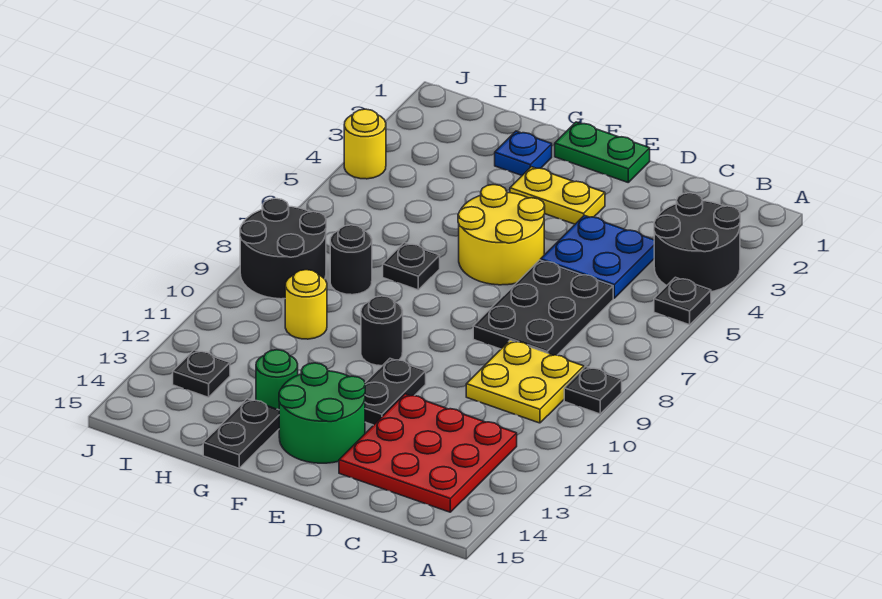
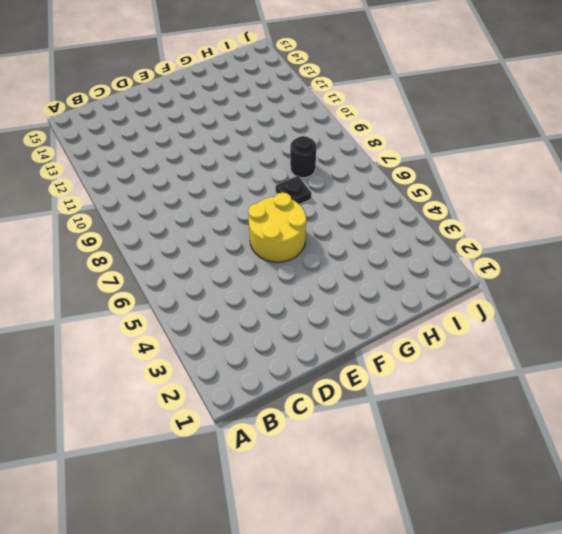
none -> black round brick A3:B4 level 1
none -> black plate A5 level 1
none -> black plate A9 level 1

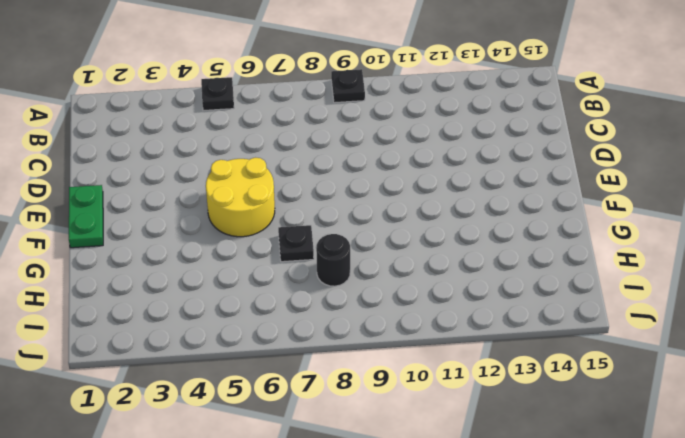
none -> black round brick A3:B4 level 1
none -> yellow plate B9:C10 level 1
none -> red plate B12:D14 level 1

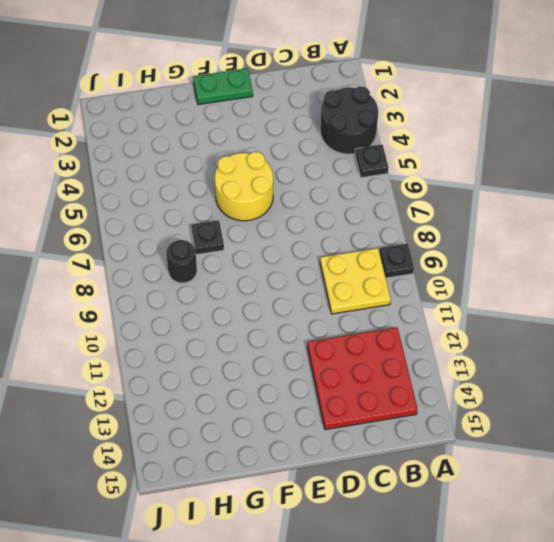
none -> blue plate C4:D5 level 1
none -> black plate C6:D8 level 1
none -> yellow plate E3:F3 level 1

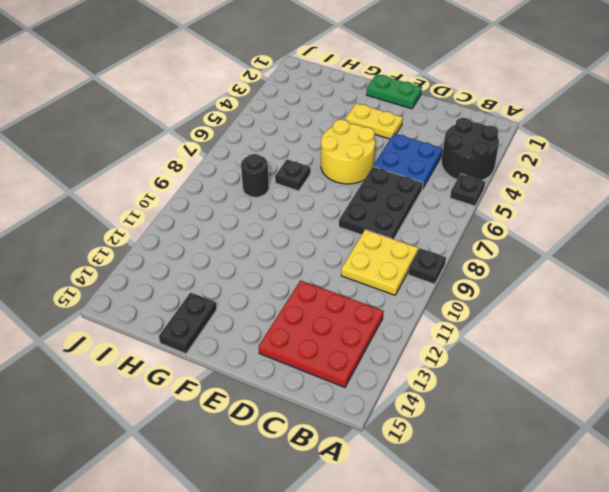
none -> black plate E11:E12 level 1
none -> green round brick E13:F14 level 1
none -> black round brick F10 level 1

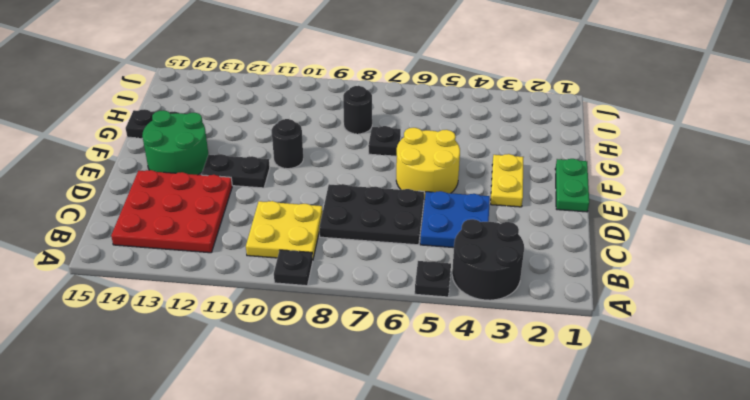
none -> blue plate G2 level 1
none -> green round brick G13 level 1
none -> yellow round brick H10 level 1

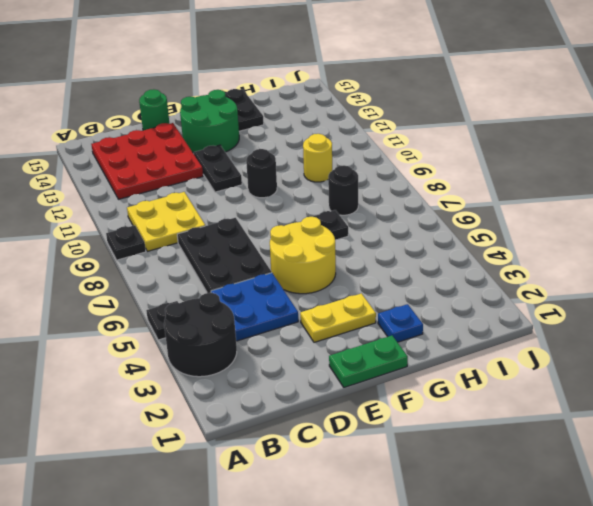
green round brick D15 level 1 -> green round brick G13 level 1
none -> black round brick I8:J9 level 1
none -> black plate I13 level 1
none -> yellow round brick J4 level 1

